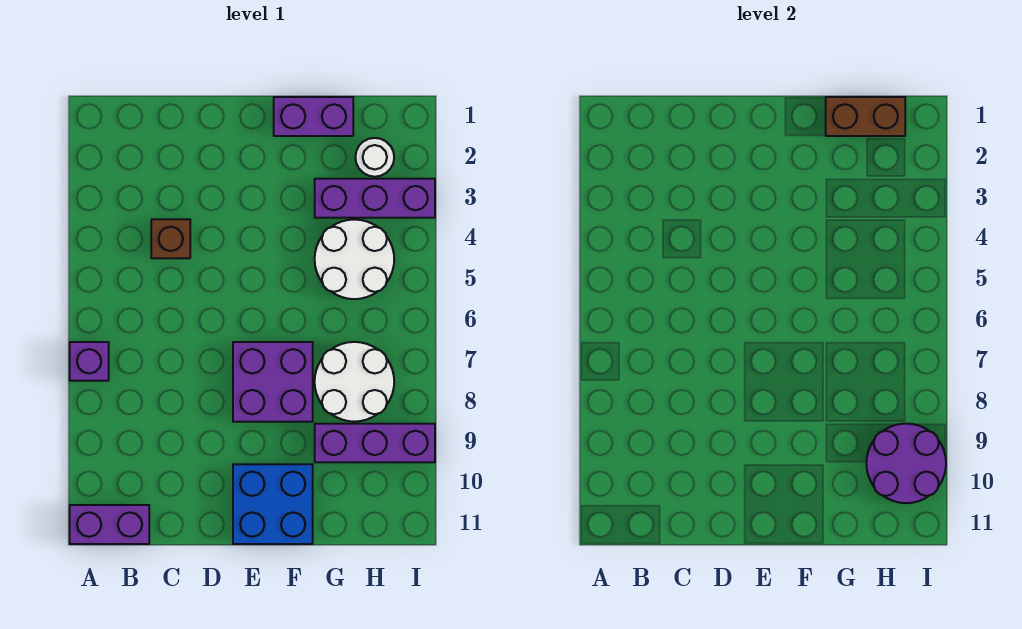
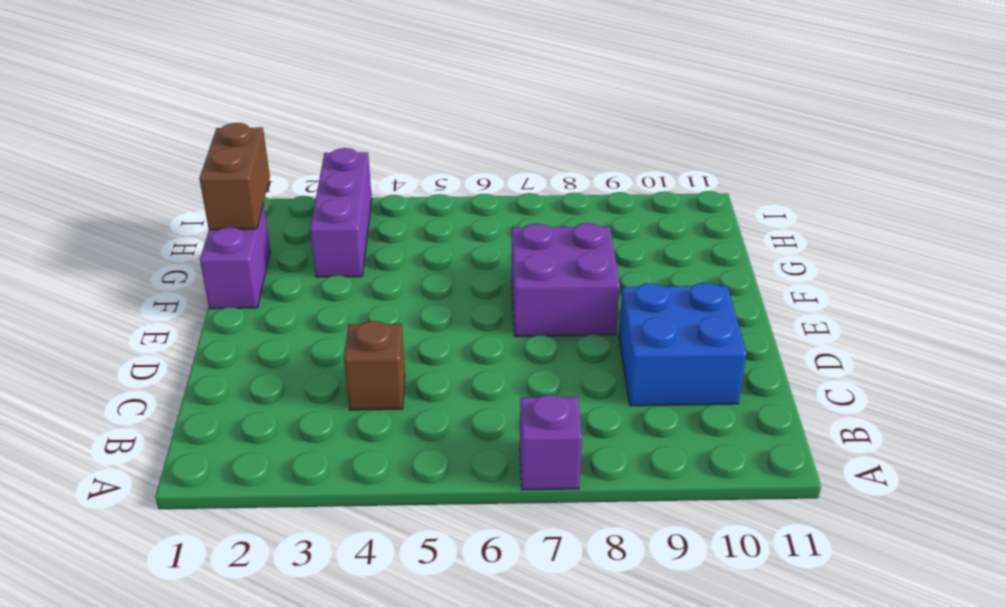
blue brick C9:D10 level 1 -> blue brick E10:F11 level 1
none -> purple brick A11:B11 level 1
none -> white round brick G4:H5 level 1
none -> white round brick G7:H8 level 1

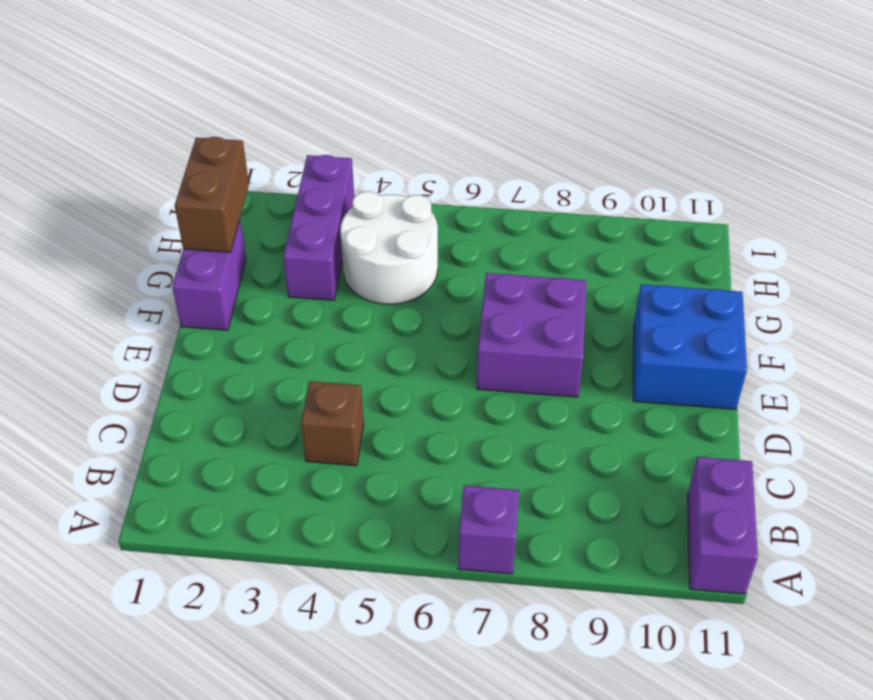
none -> white round brick G7:H8 level 1
none -> purple brick G9:I9 level 1
none -> white round brick H2 level 1

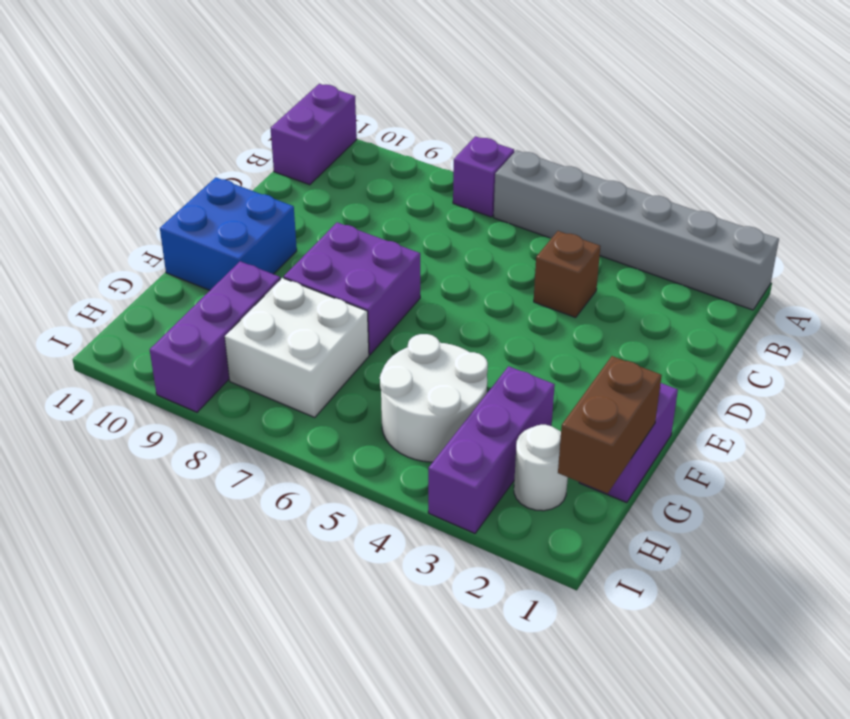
grey brick A1:A6 level 1 -> none
white brick G7:H8 level 1 -> white round brick G7:H8 level 1
none -> purple round brick H9:I10 level 2

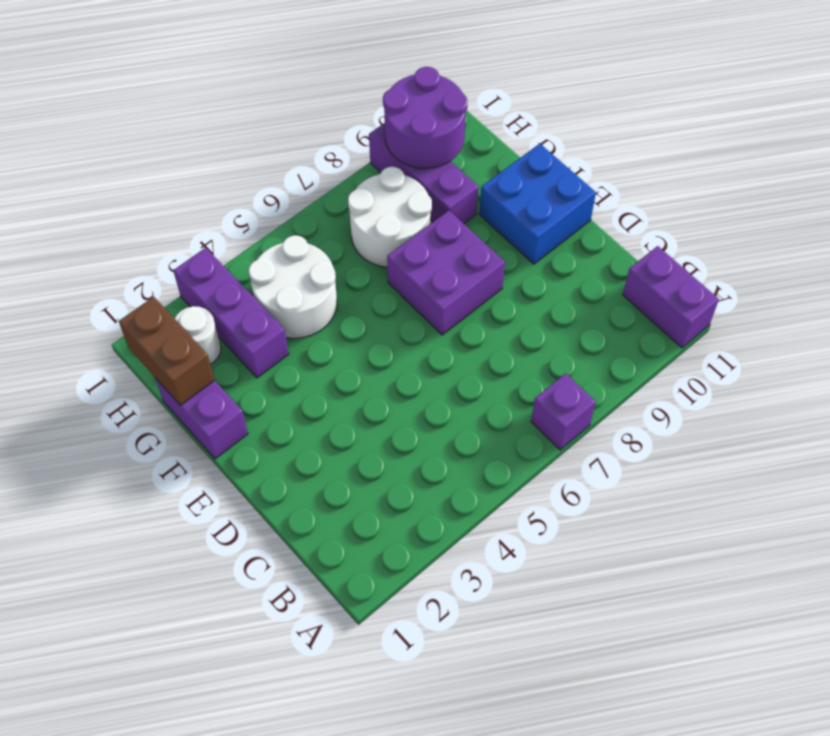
none -> brown brick C4 level 1

